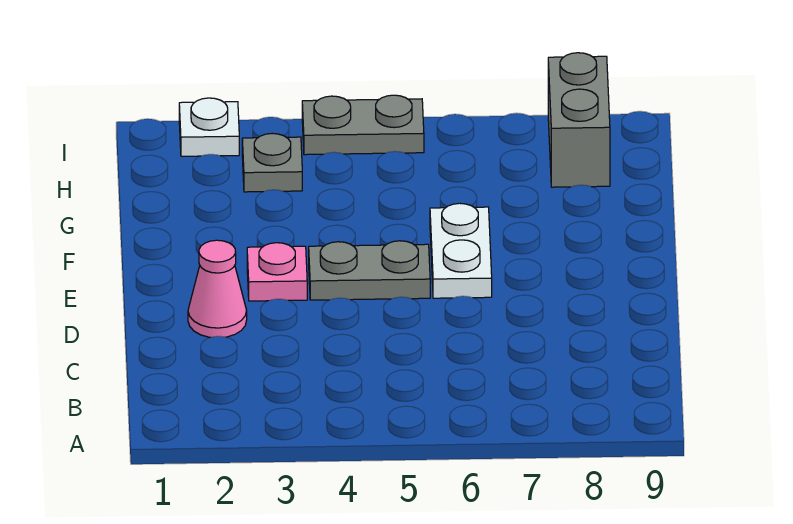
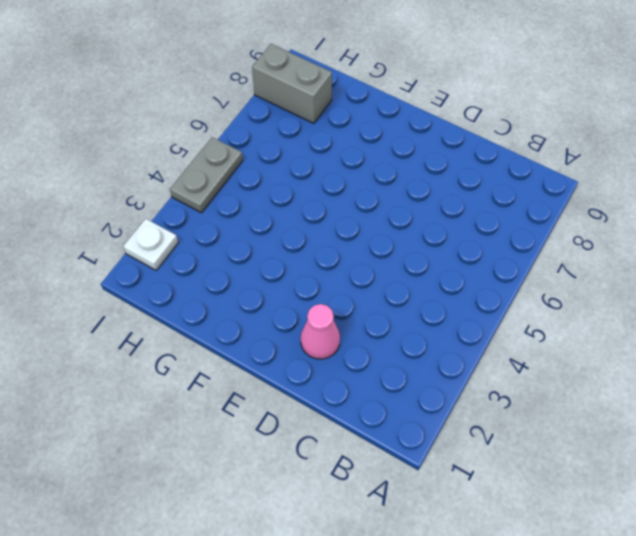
none -> pink plate E3 level 1
none -> grey plate E4:E5 level 1

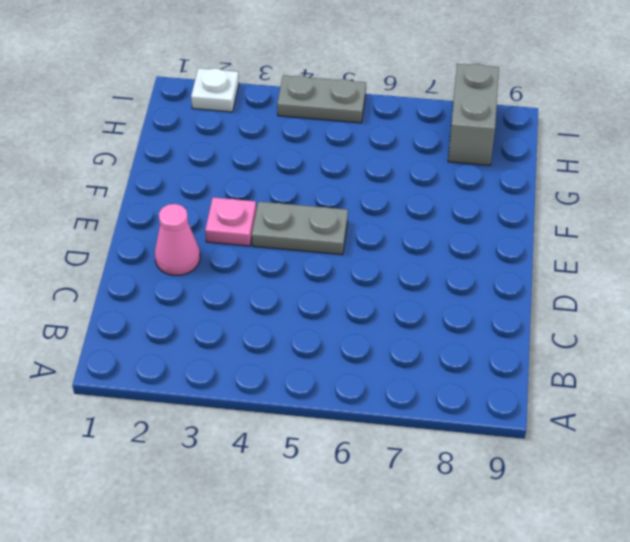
none -> white plate E6:F6 level 1
none -> grey plate H3 level 1

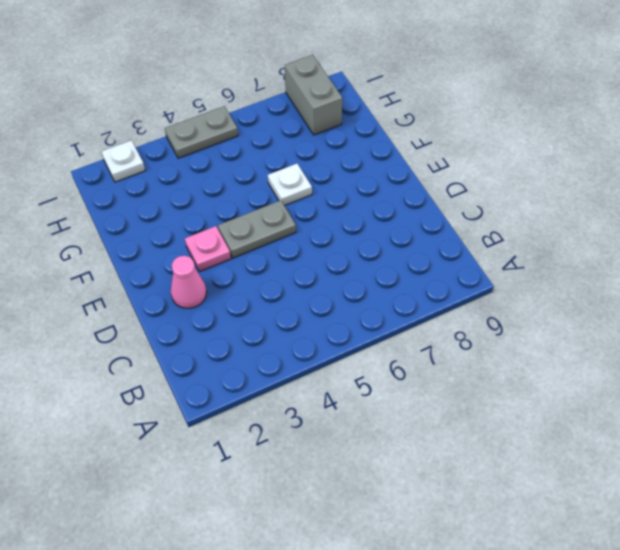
white plate F6 level 1 -> white plate E6:F6 level 1
none -> grey plate H3 level 1

